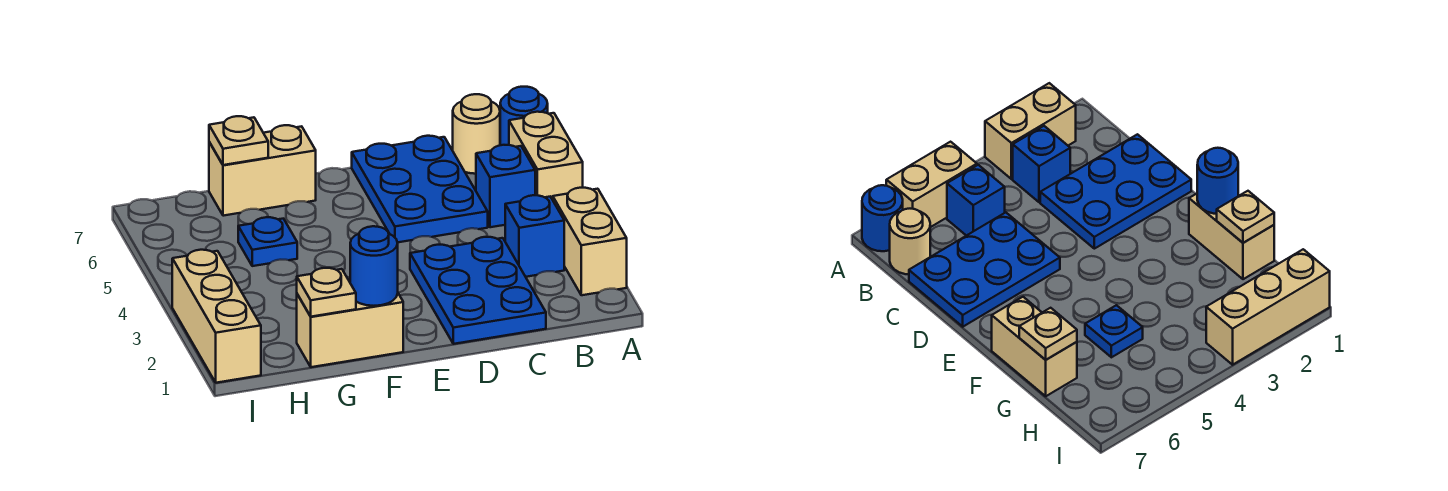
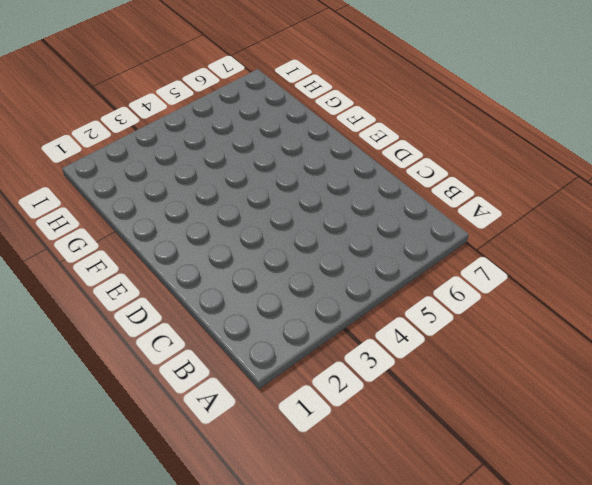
none -> tan brick A2:A3 level 1
none -> tan brick A5:A6 level 1
none -> blue round brick A7 level 1

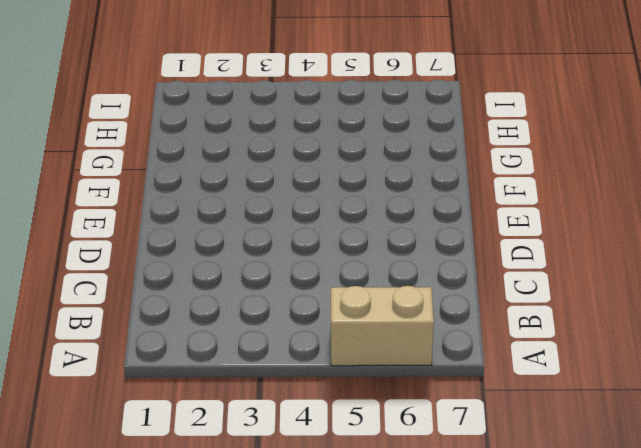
none -> tan brick A2:A3 level 1
none -> blue round brick A7 level 1
none -> blue brick B3 level 1

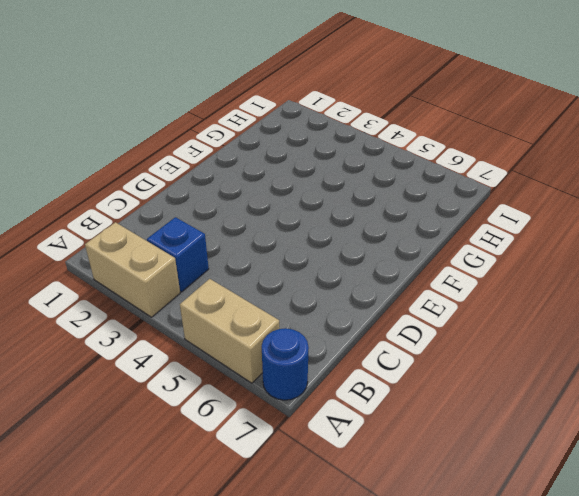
none -> blue brick B5 level 1
none -> tan round brick B7 level 1
none -> blue plate C1:D3 level 1

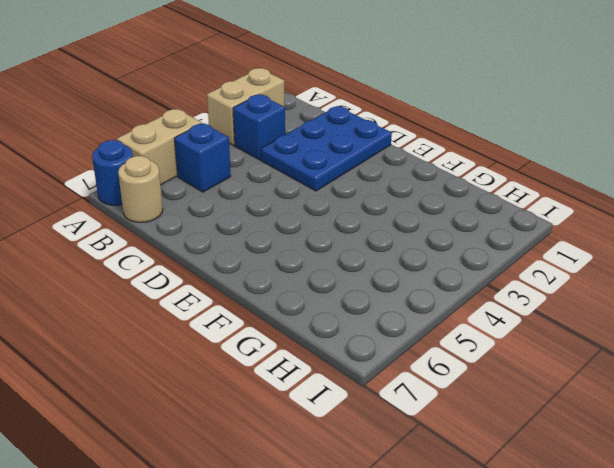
none -> blue plate C5:D7 level 1
none -> tan brick F1:G1 level 1
none -> tan brick F7:G7 level 1

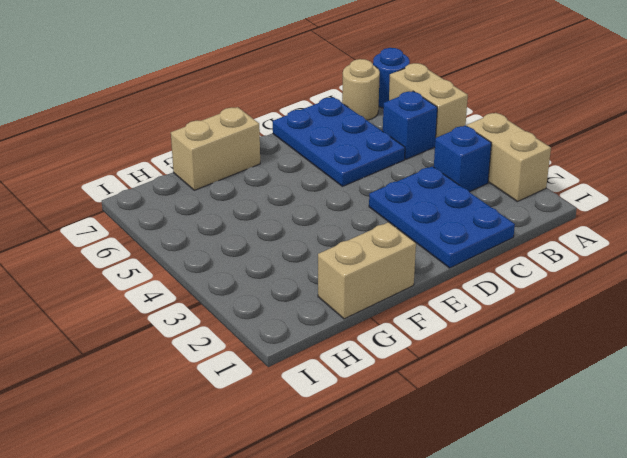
none -> blue plate G5 level 1
none -> tan brick I1:I3 level 1
none -> blue round brick F1 level 2

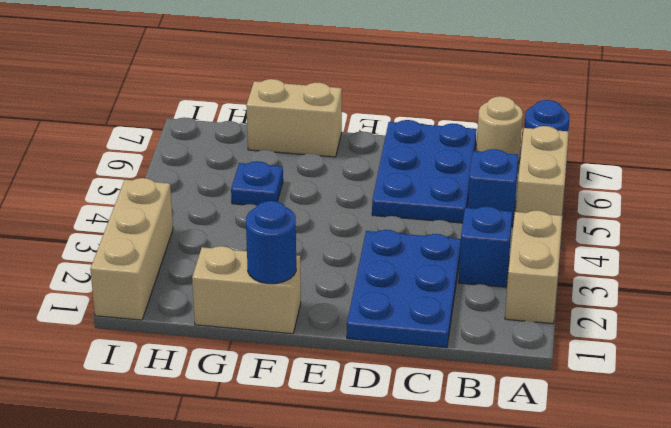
none -> tan plate G1 level 2
none -> tan plate G7 level 2

